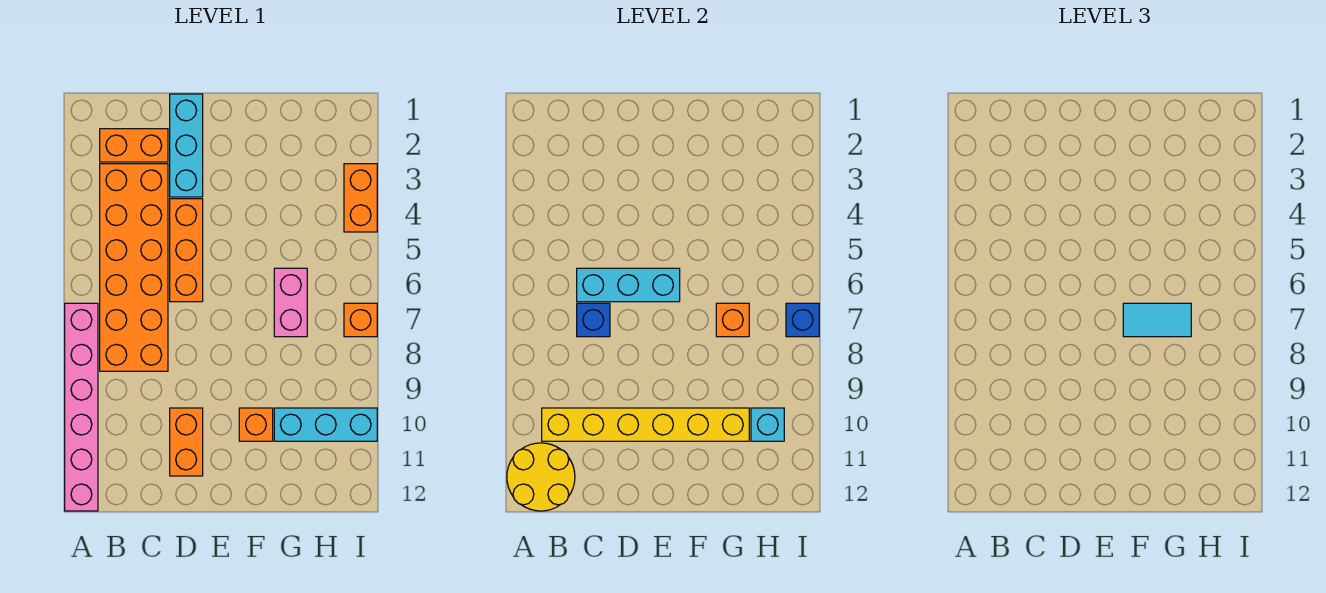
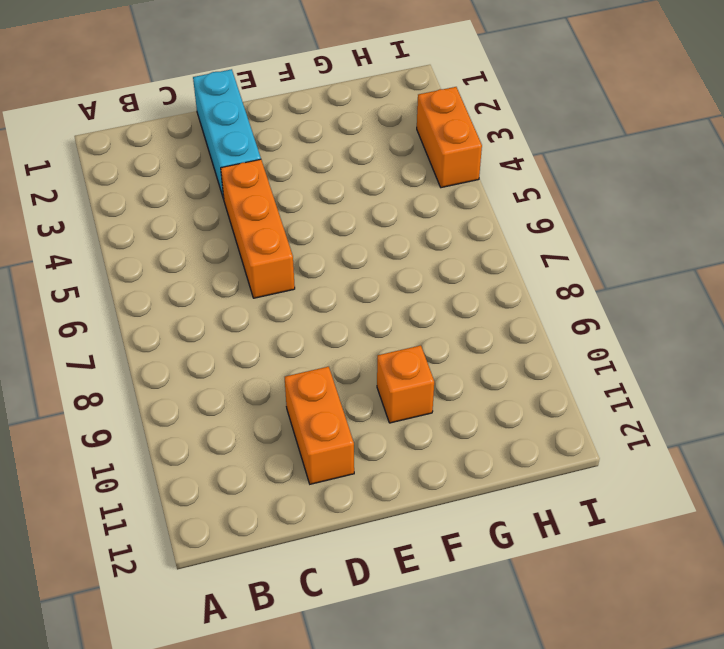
none -> pink brick A7:A12 level 1
none -> orange brick B2:C2 level 1
none -> orange brick B3:C8 level 1

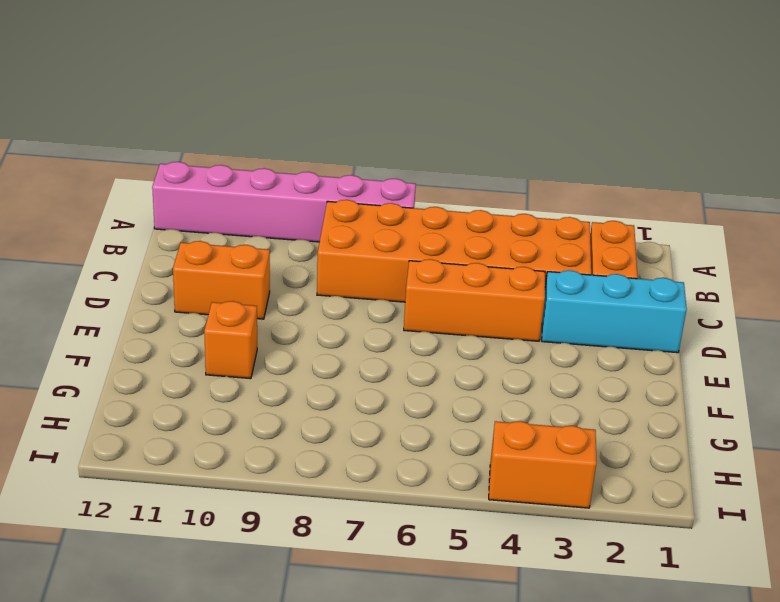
none -> pink brick G6:G7 level 1
none -> cyan brick G10:I10 level 1
none -> orange brick I7 level 1

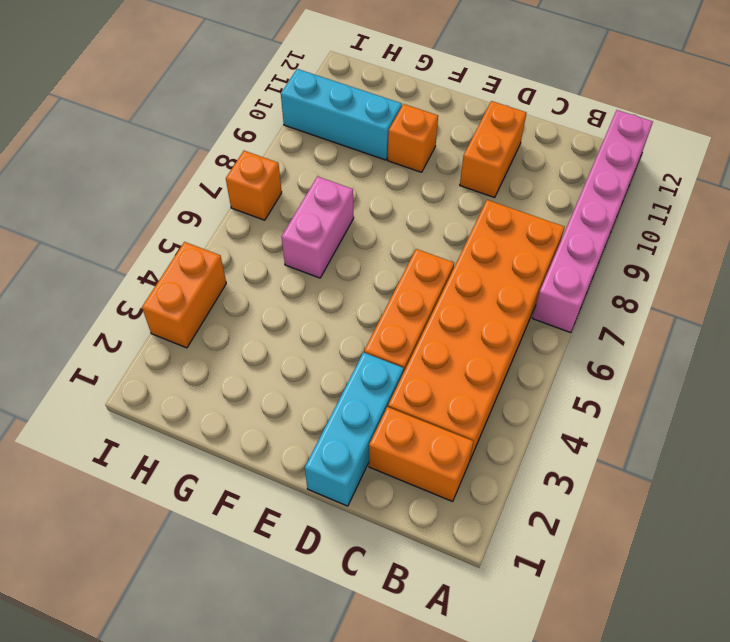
none -> yellow round brick A11:B12 level 2
none -> yellow brick B10:G10 level 2
none -> cyan brick C6:E6 level 2

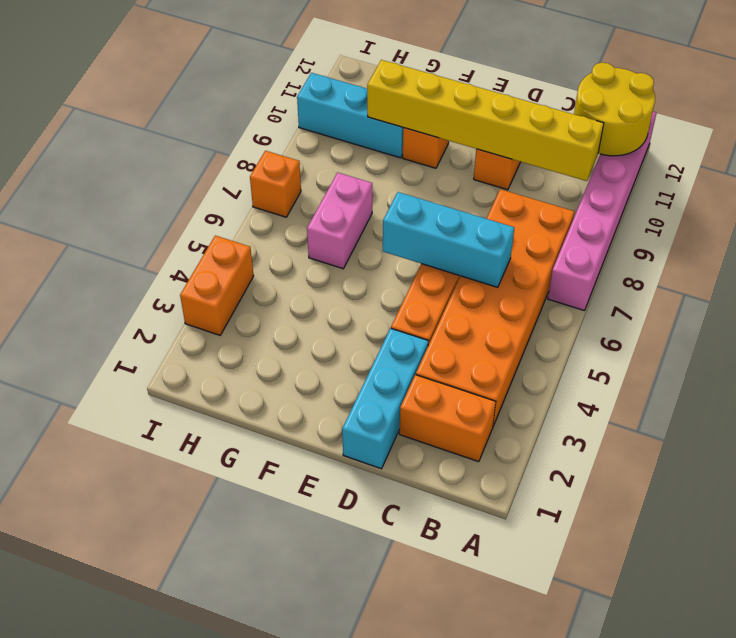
none -> blue brick C7 level 2
none -> orange brick G7 level 2
none -> cyan brick H10 level 2

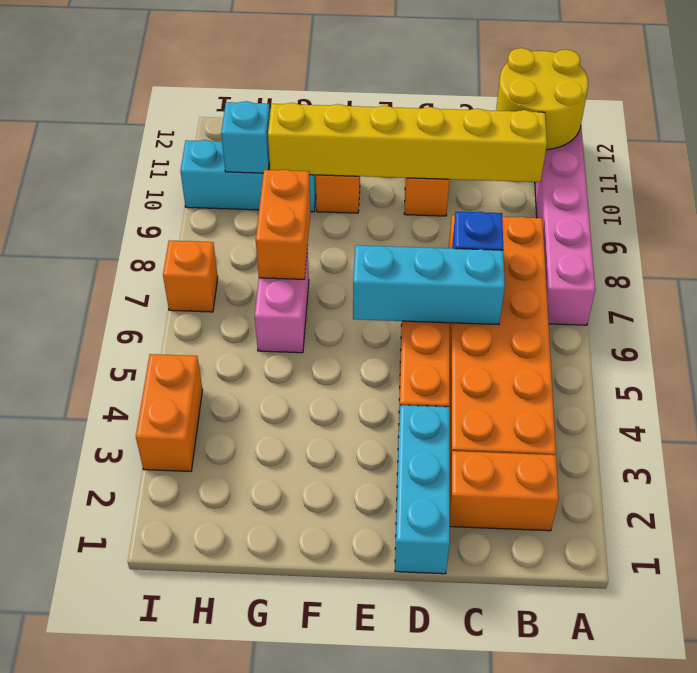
orange brick G7:G8 level 2 -> orange brick G7 level 2
none -> blue brick I7 level 2
none -> cyan tile F7:G7 level 3

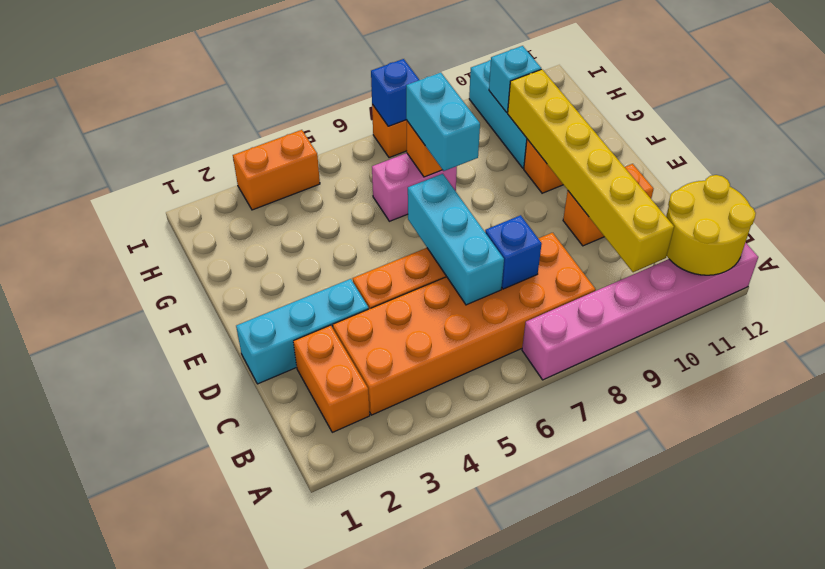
cyan brick F7:G7 level 3 -> cyan tile F7:G7 level 3

